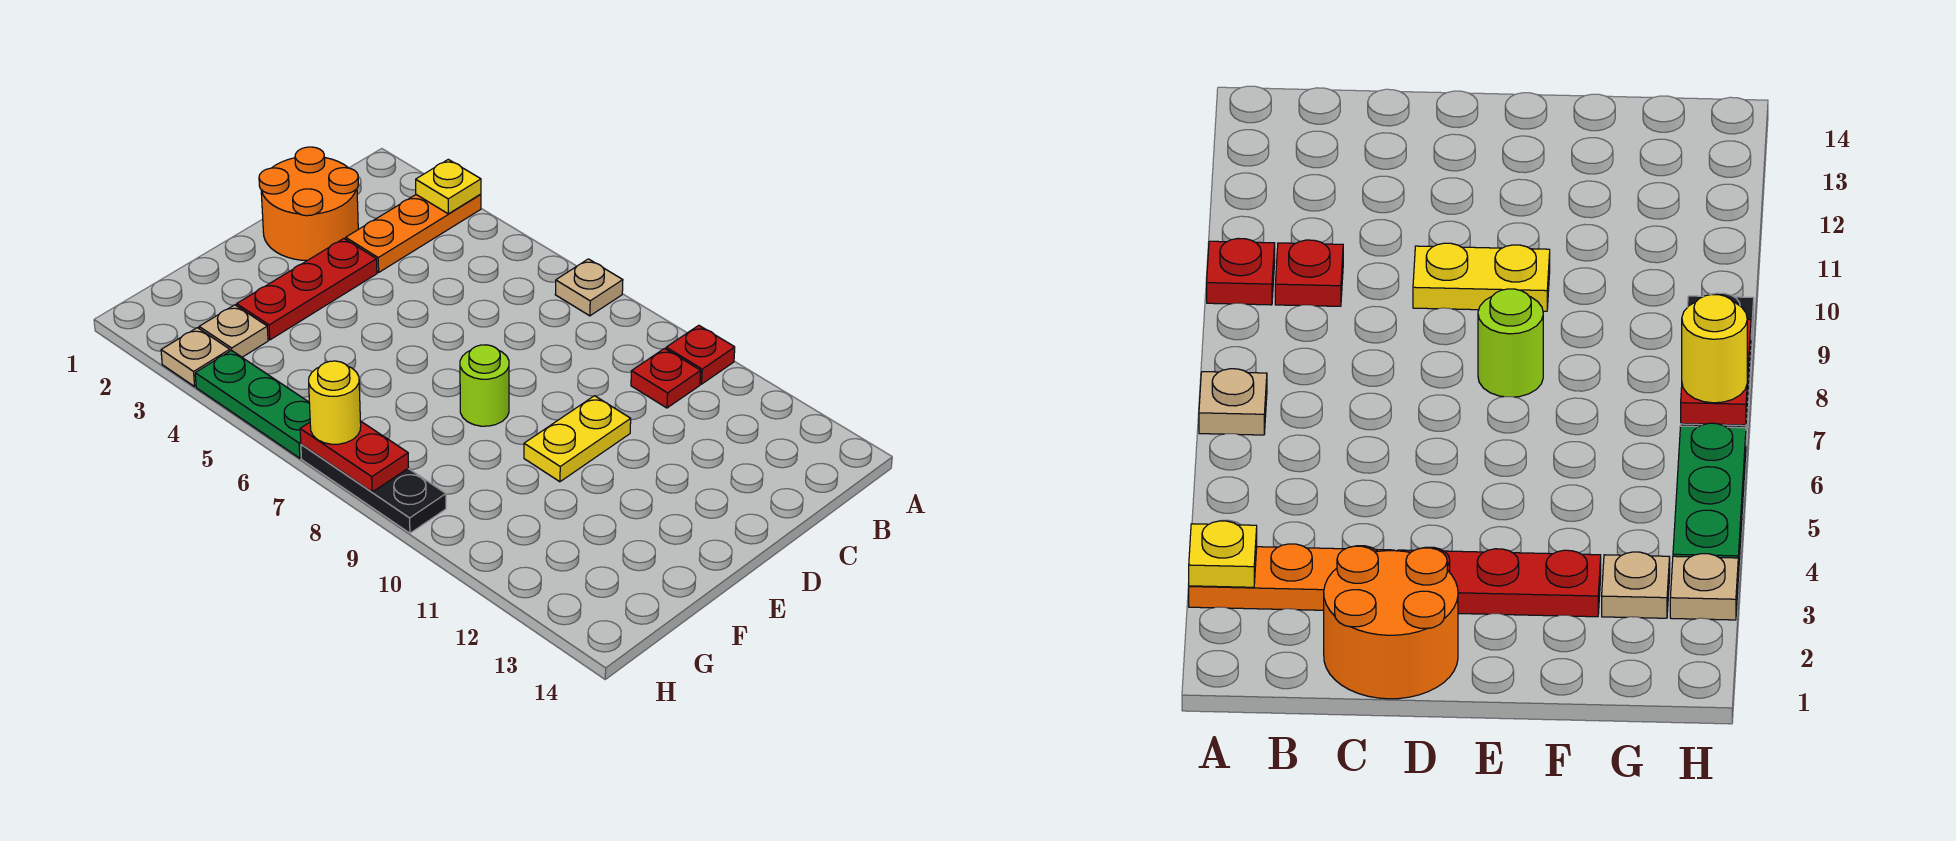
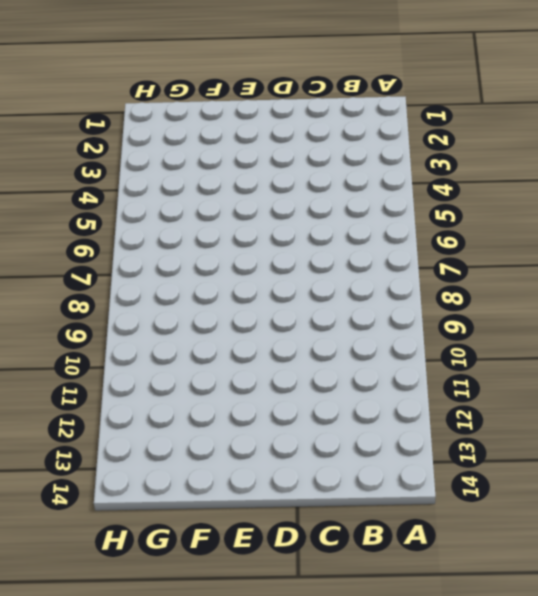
none -> orange plate A3:C3 level 1
none -> tan plate A7 level 1
none -> red plate A10 level 1

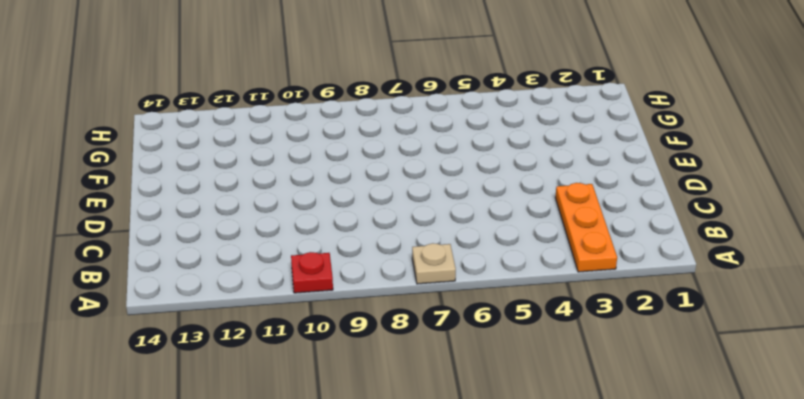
none -> red plate B10 level 1
none -> orange round brick C1:D2 level 1
none -> red plate D3:F3 level 1

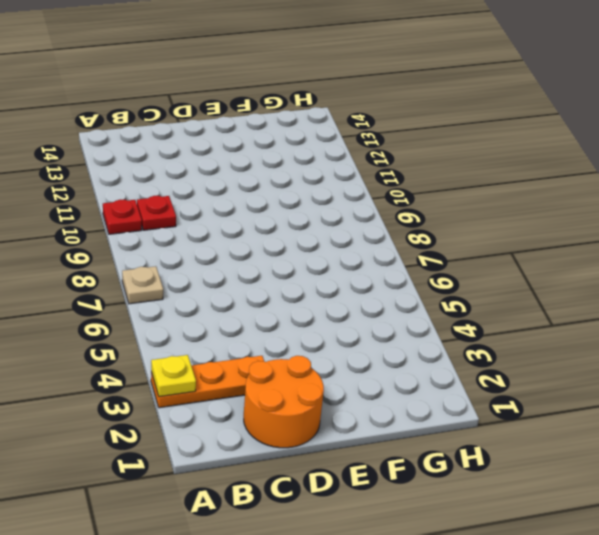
none -> red plate D3:F3 level 1
none -> yellow plate D10:E10 level 1
none -> lime round brick E8 level 1

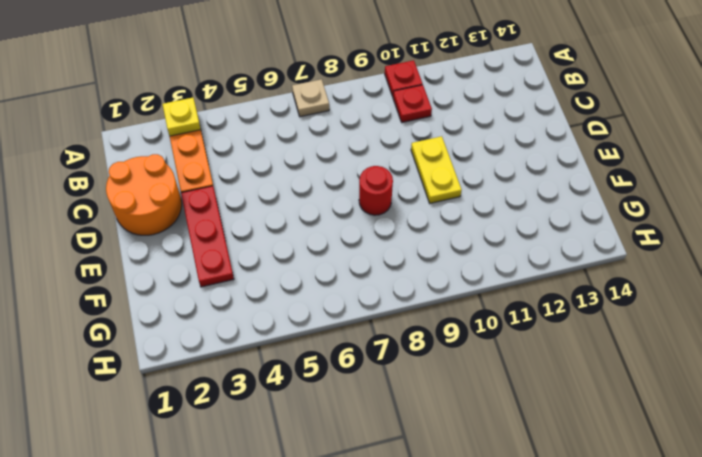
red round brick E8 level 1 -> lime round brick E8 level 1
none -> tan plate G3 level 1
none -> tan plate H3 level 1
none -> green plate H4:H6 level 1

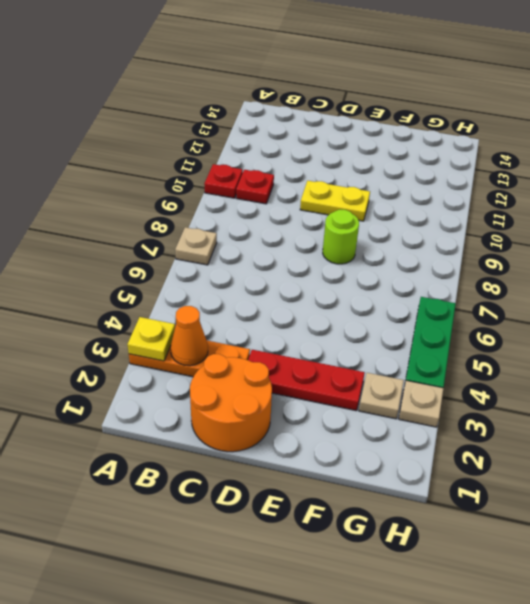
orange cone B3 level 2 -> none
none -> black plate H7:H9 level 1
none -> red plate H7:H8 level 2
none -> yellow round brick H7 level 3

